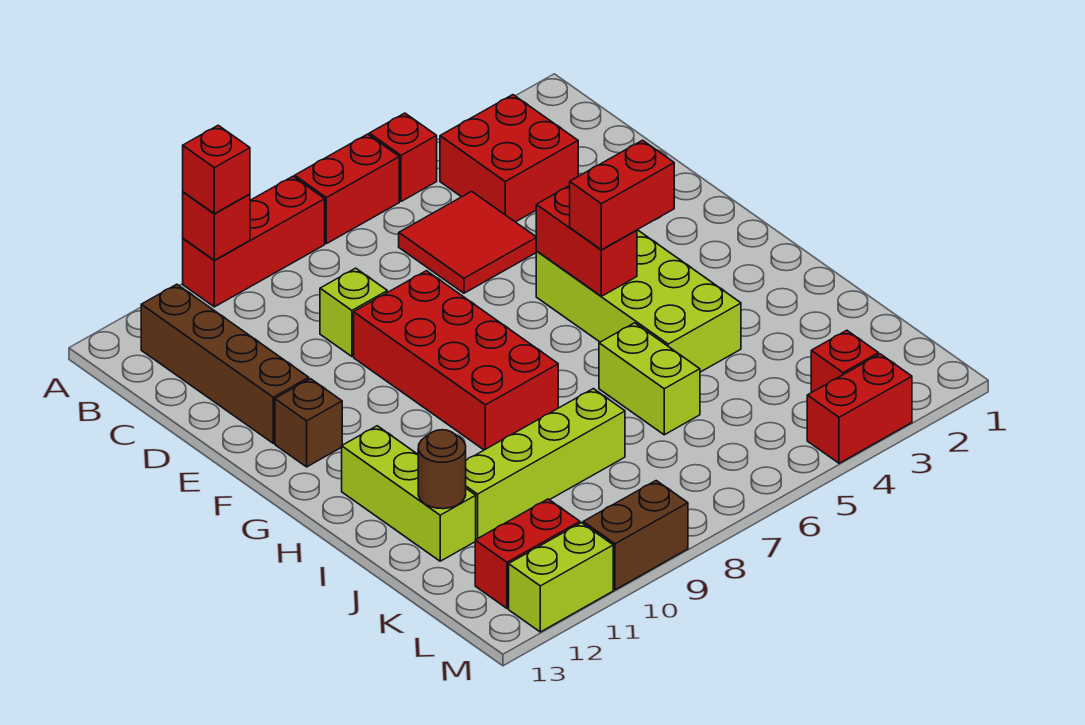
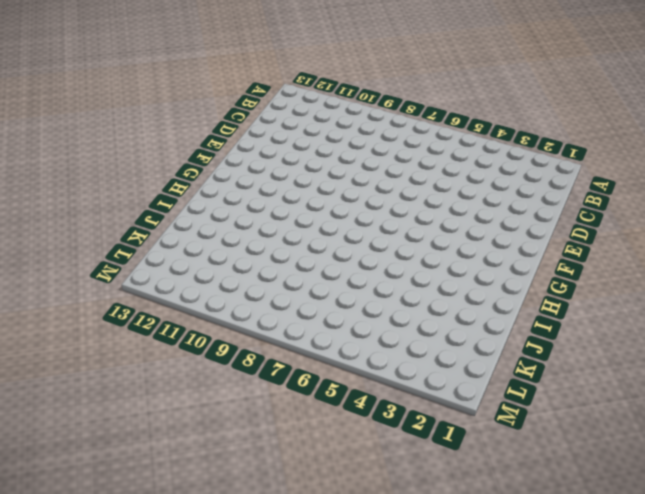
none -> red brick A5 level 1
none -> red brick A6:A7 level 1
none -> red brick A8:A10 level 1

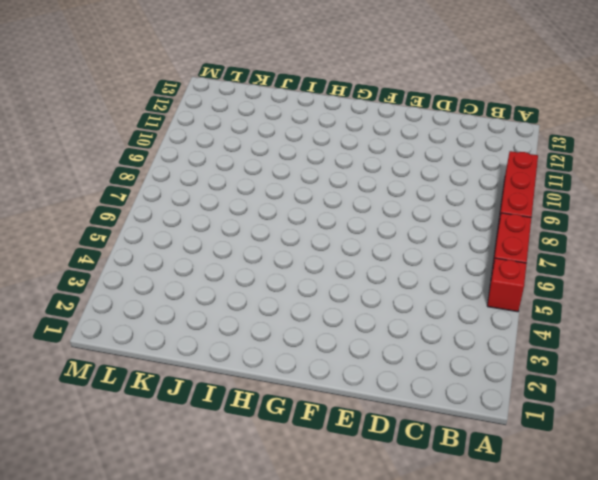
none -> red brick B3:C4 level 1
none -> brown brick B12:E12 level 1
none -> red tile C5:D6 level 1

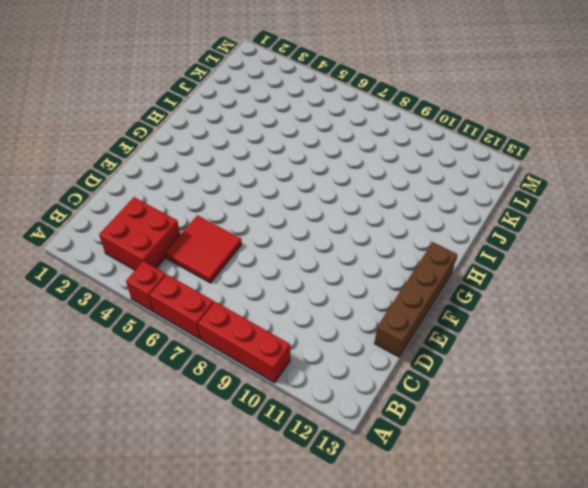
brown brick D13:G13 level 1 -> brown brick B12:E12 level 1
none -> lime brick D9 level 1
none -> red brick E8:H9 level 1
none -> lime brick F4:I5 level 1

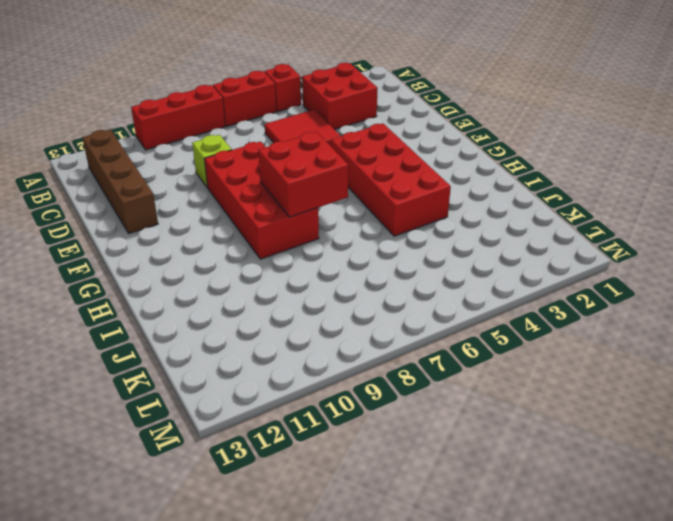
red brick F4:I5 level 1 -> lime brick F4:I5 level 1
red brick G7:H8 level 2 -> none
none -> brown brick F12 level 1
none -> lime brick H12:J12 level 1
none -> lime brick I6:J6 level 1

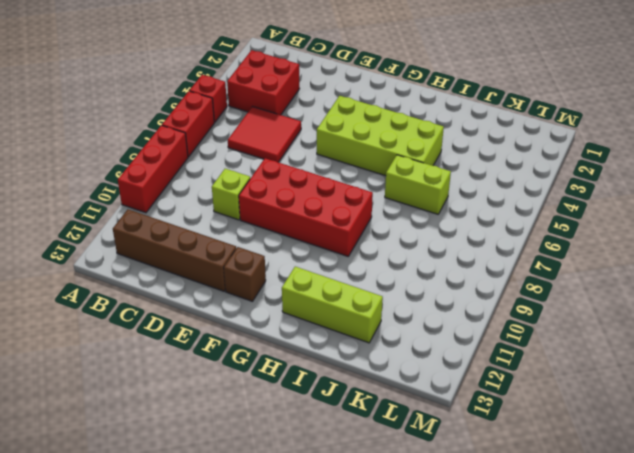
none -> lime brick J8:J11 level 1
none -> red brick L3 level 1
none -> red brick L11:L12 level 1

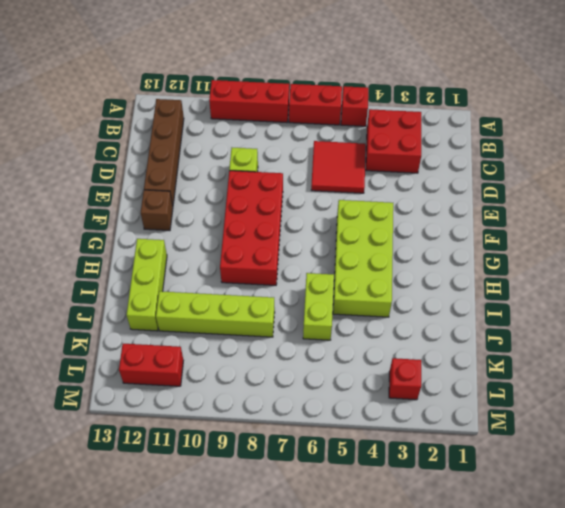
none -> red brick M3:M4 level 1
none -> brown brick M9:M10 level 1
none -> lime brick M11:M12 level 1

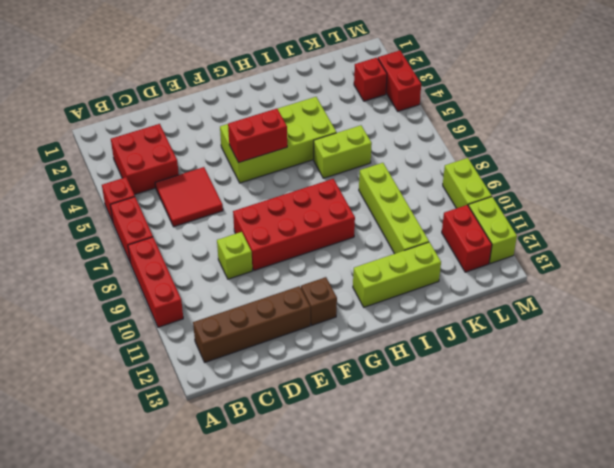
lime brick M9:M10 level 1 -> brown brick M9:M10 level 1
none -> red brick A10 level 2
none -> brown round brick J12 level 2
none -> red brick A10 level 3

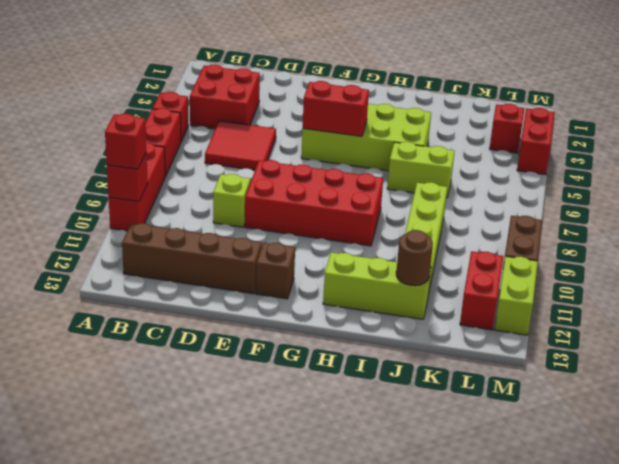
none -> red brick G4:G5 level 3

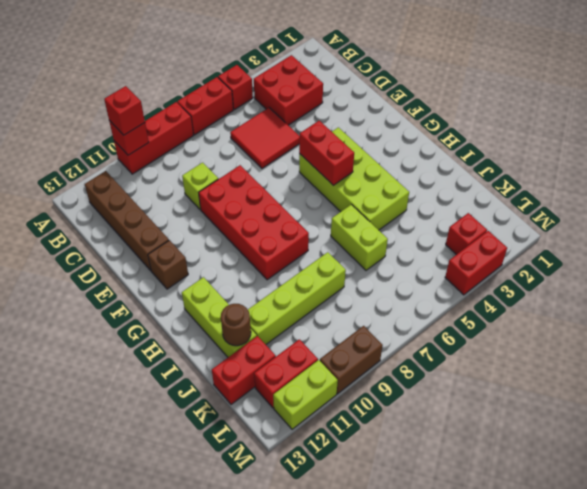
red brick K12:K13 level 1 -> red brick G4:G5 level 3

